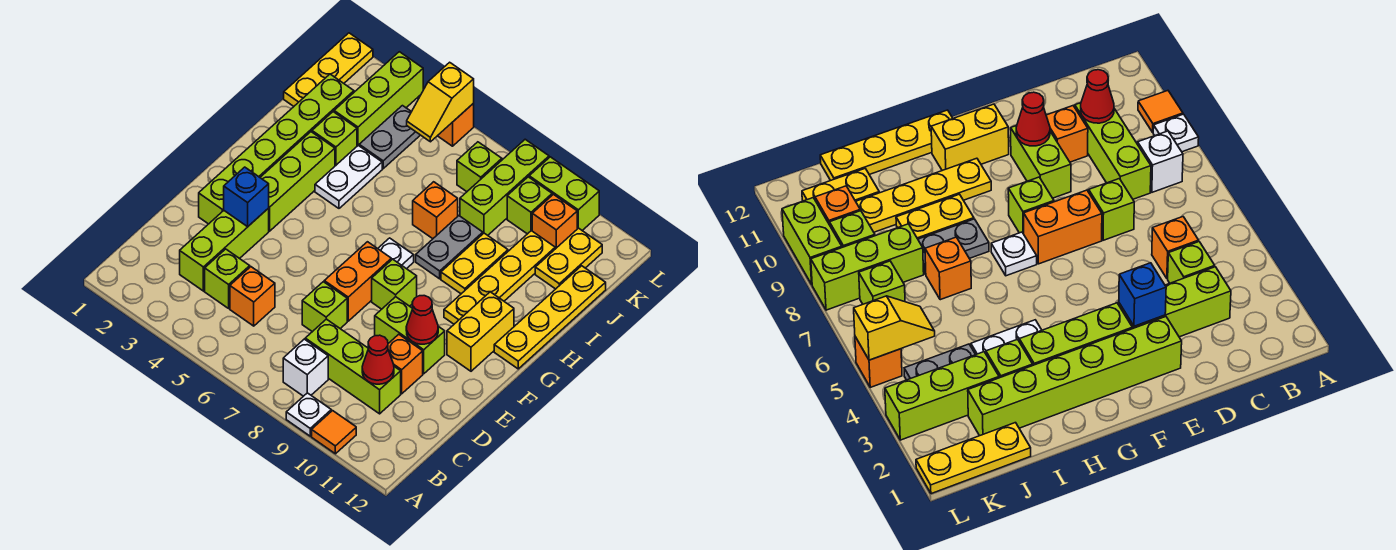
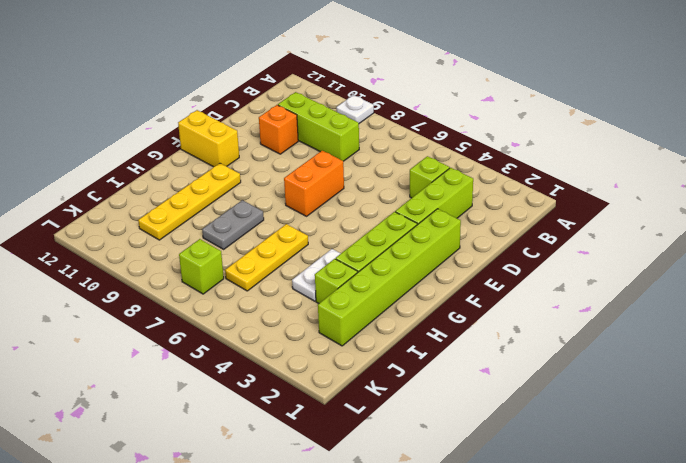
yellow brick F11:F12 level 1 -> yellow brick F11:G11 level 1
yellow plate H6:J6 level 1 -> yellow plate J1:L1 level 1
none -> orange tile A10 level 1
none -> white brick B8 level 1
none -> orange brick C5 level 1
none -> lime brick D7 level 1

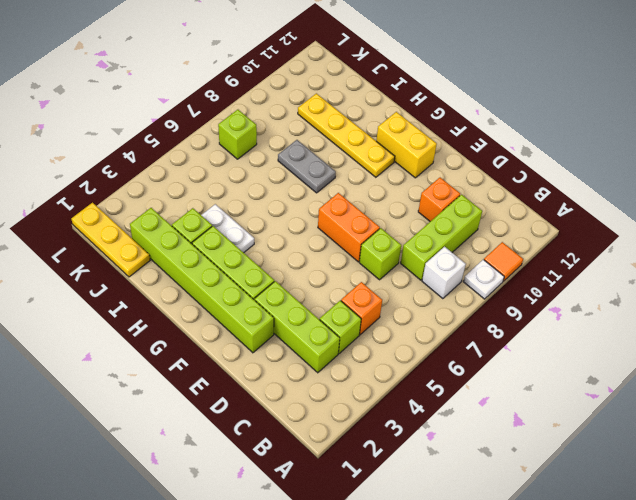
none -> lime brick E9:E10 level 1
none -> lime brick F8 level 1
none -> white plate G7 level 1
none -> yellow plate G12:J12 level 1

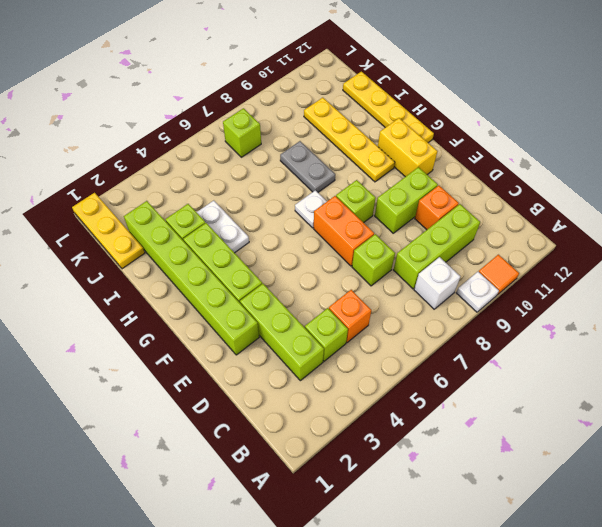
none -> yellow plate H9:I9 level 1
none -> orange brick I7 level 1
none -> lime brick J3:L3 level 1
none -> grey plate J4:K4 level 1

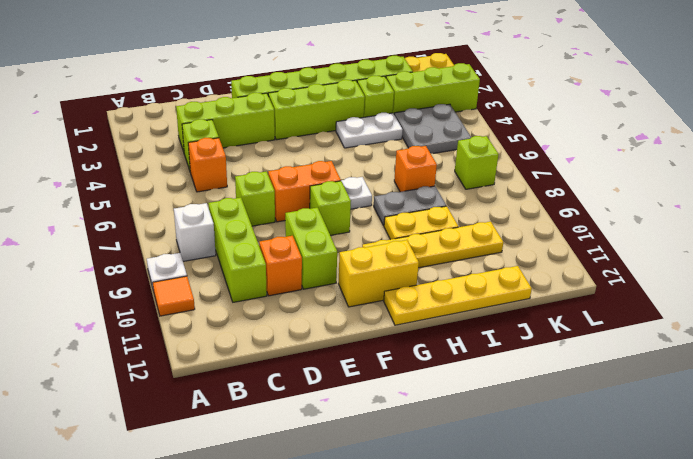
grey plate J4:K5 level 1 -> grey plate J4:K4 level 1
none -> lime brick J8:L8 level 1
none -> yellow plate J11:K11 level 1
none -> lime brick K9 level 1
none -> orange brick K10 level 1

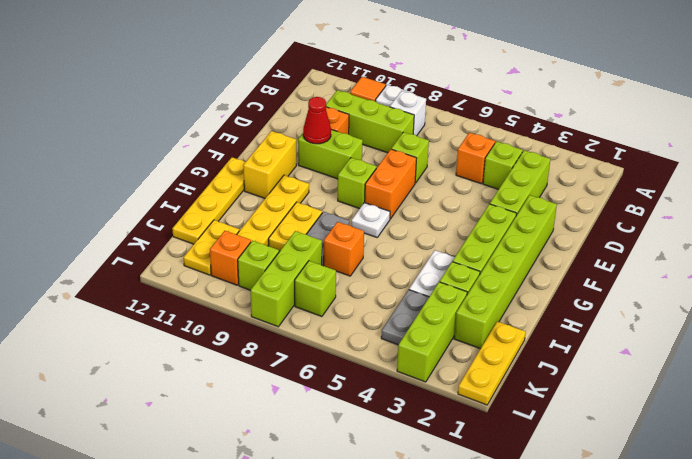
none -> orange brick L5 level 1
none -> lime brick L9:L10 level 1
none -> red cone C10 level 2
none -> blue brick E3 level 2

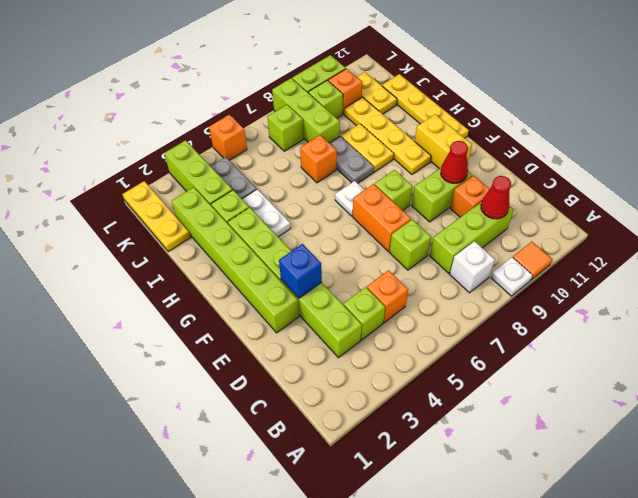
none -> yellow slope K5:L5 level 2 top L

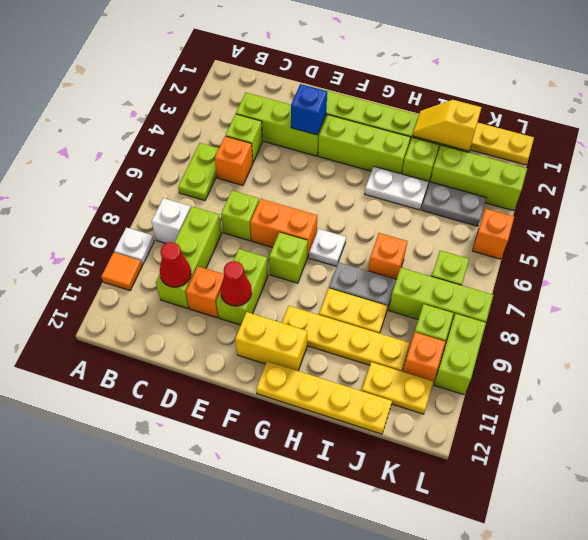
lime plate B5:B6 level 1 -> none
yellow slope I2:J2 level 2 top J -> yellow slope K5:L5 level 2 top L

